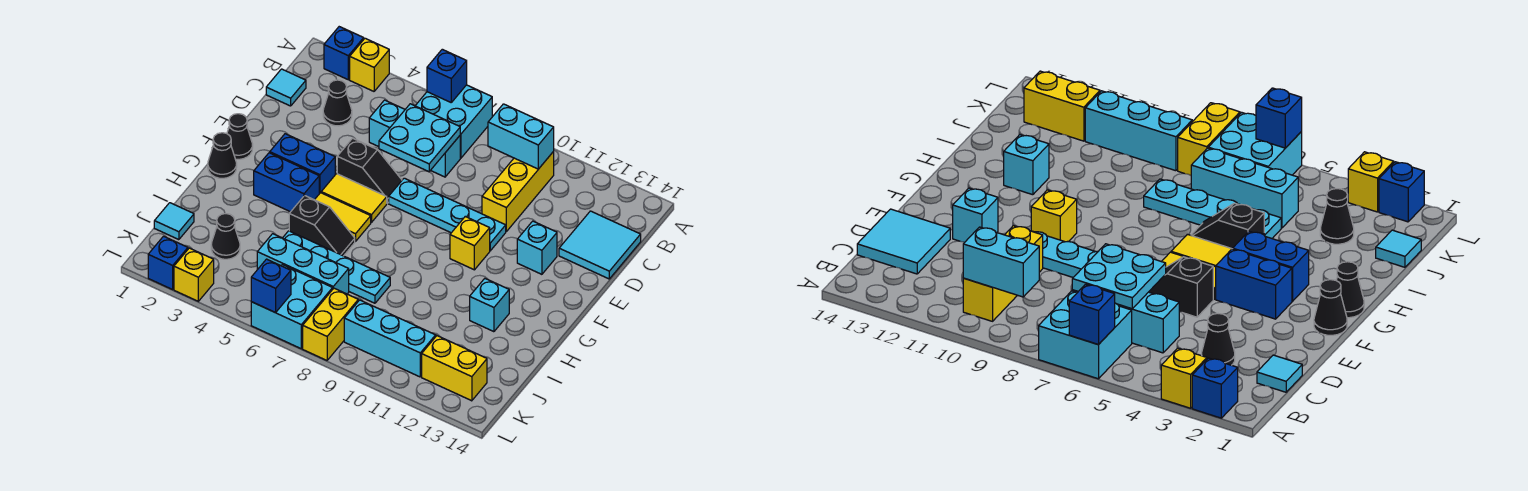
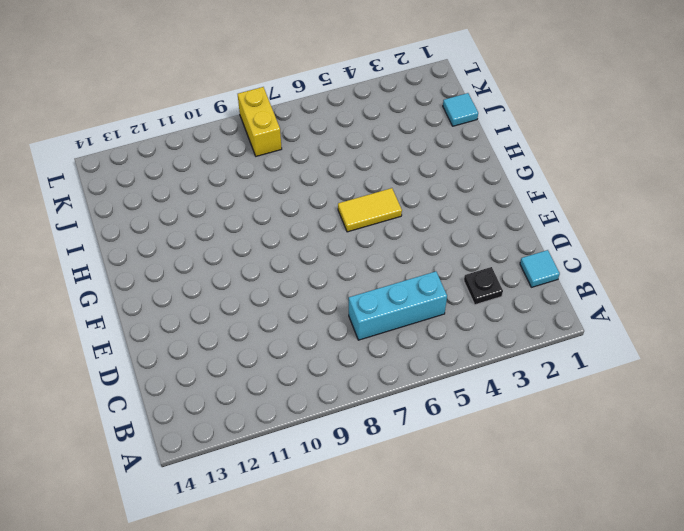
black plate C3 level 1 -> black cone C3 level 1
none -> blue brick A2 level 1
none -> yellow brick A3 level 1
none -> cyan brick A6:B7 level 1
none -> yellow brick B10:D10 level 1

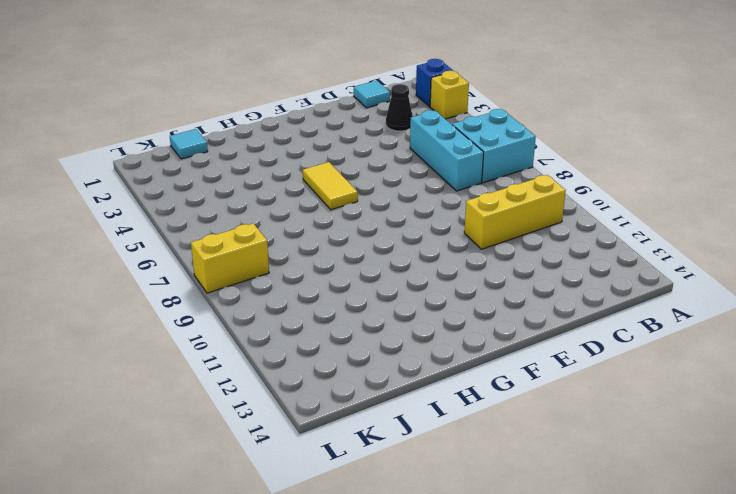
none -> cyan tile C13:D14 level 1
none -> black slope E5:E6 level 1 top 5
none -> cyan plate E7:E10 level 1
none -> cyan brick E12 level 1

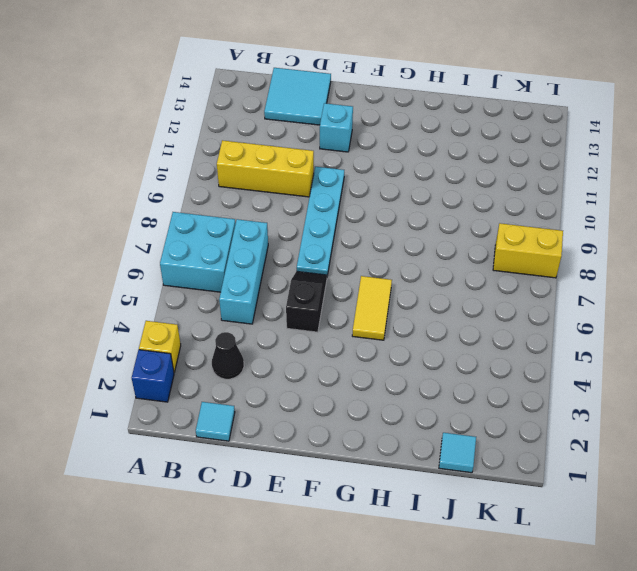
none -> black cone F1 level 1
none -> blue brick F3:F4 level 1
none -> yellow tile F5:F6 level 1
none -> yellow brick F10 level 1

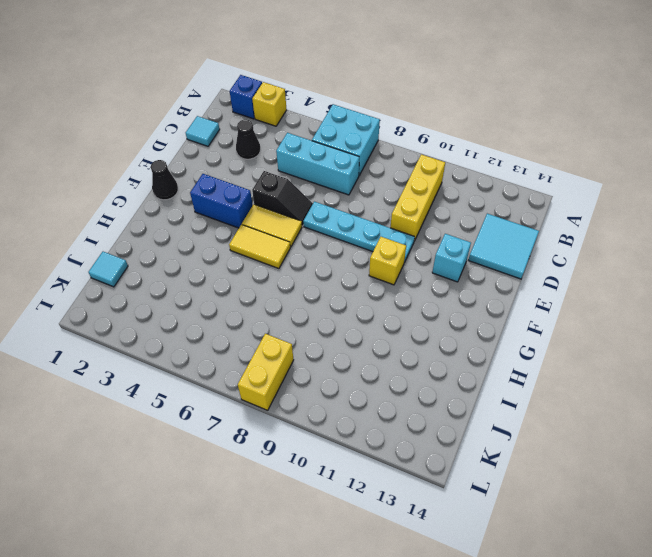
none -> black cone G1 level 1
none -> blue brick G3:G4 level 1
none -> black slope H5:H6 level 1 top 5
none -> cyan brick H12 level 1

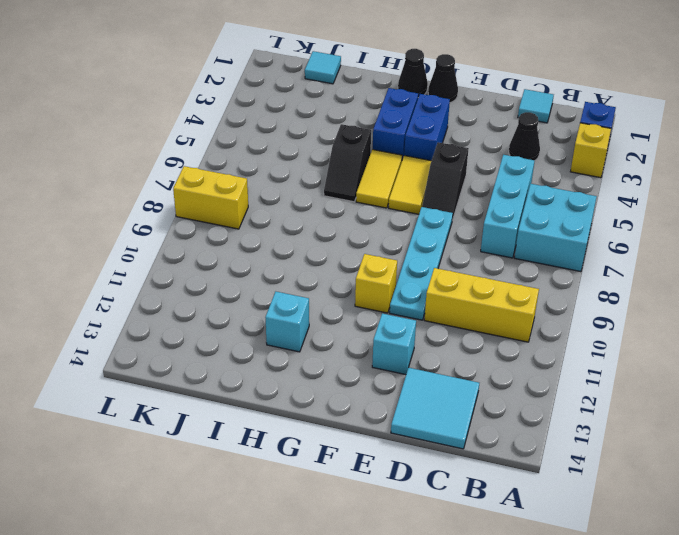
none -> cyan plate I5:I8 level 1
none -> black cone J3 level 1
none -> cyan brick J5:J7 level 1
none -> cyan brick K6:L7 level 1

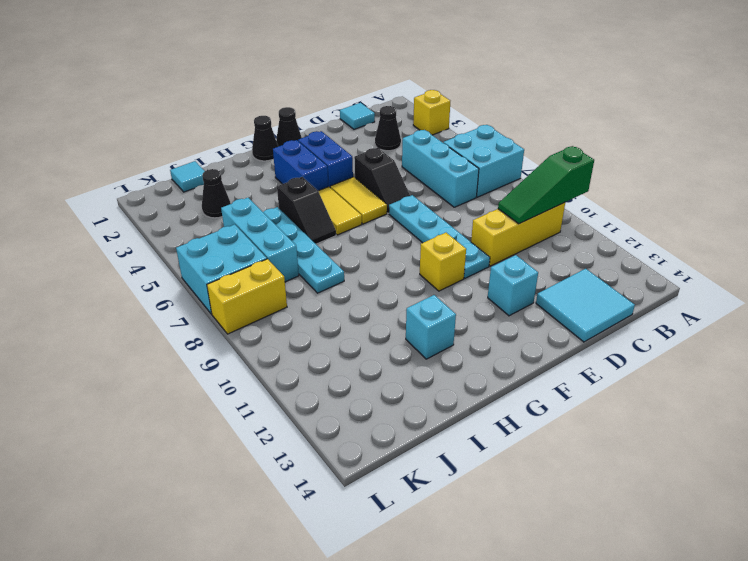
green slope A10:C10 level 2 top A -> cyan brick B9:B10 level 2
none -> blue brick A2 level 1
none -> cyan brick K9:K11 level 1
none -> yellow brick K12:K13 level 1
none -> blue brick L2 level 1

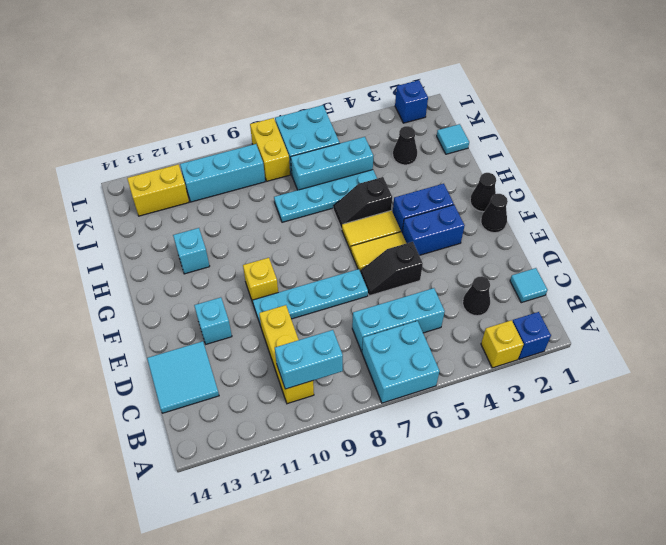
none -> yellow brick L3 level 1
none -> blue brick A6 level 2
none -> cyan plate C6:D7 level 2
none -> blue brick L6 level 2

